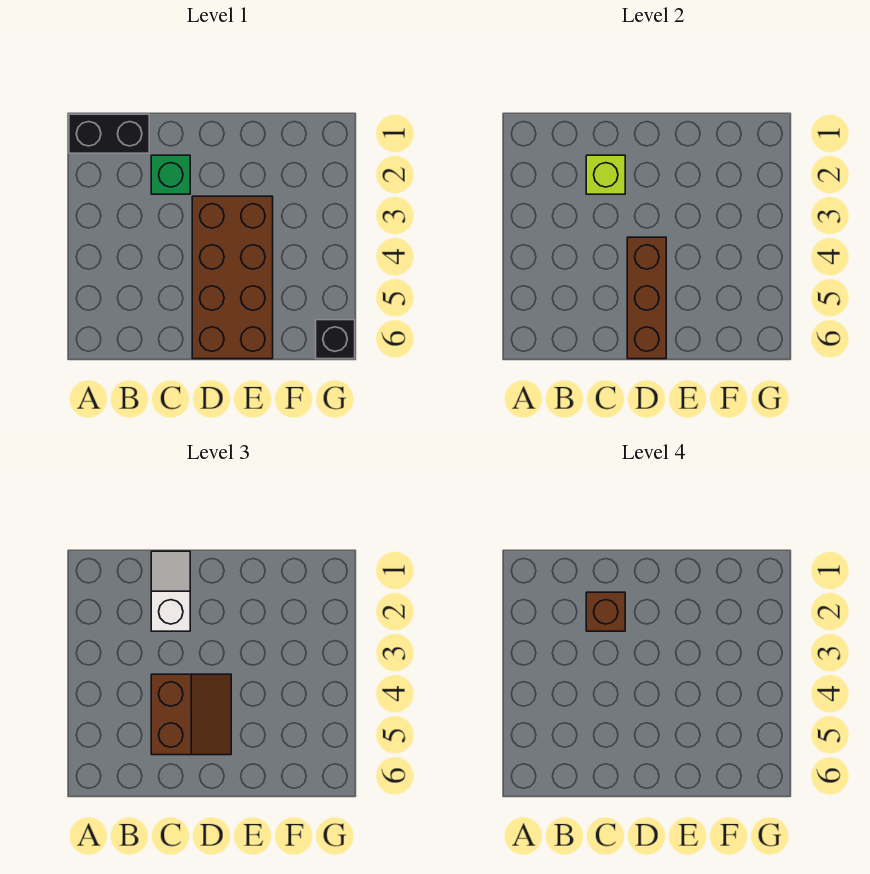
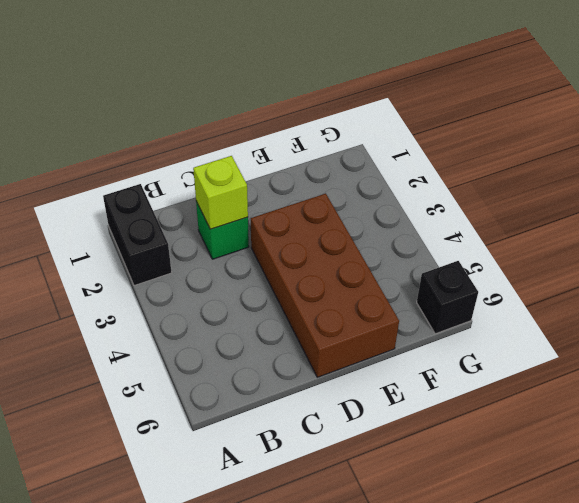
black brick A1:A2 level 1 -> black brick A1:B1 level 1
none -> brown brick D4:D6 level 2
none -> white slope C1:C2 level 3 top 2

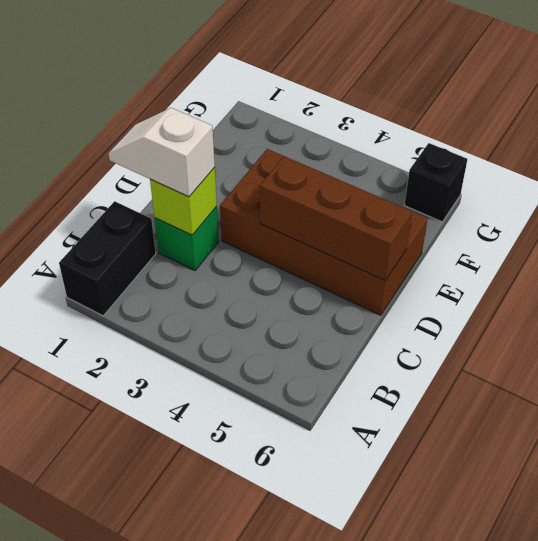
none -> brown slope C4:D5 level 3 top C
none -> brown brick C2 level 4

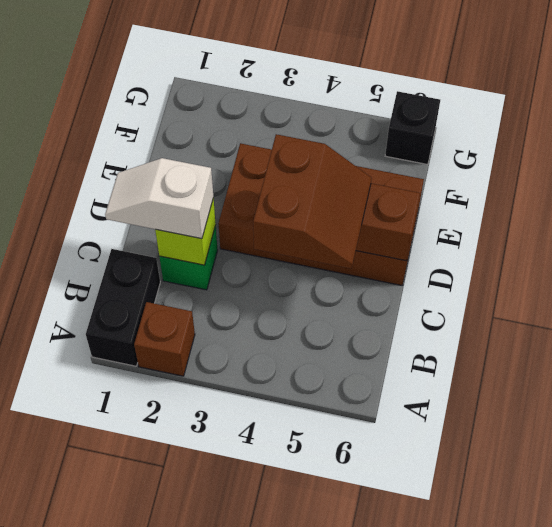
brown brick A2 level 1 -> brown brick C2 level 4
brown slope C4:D5 level 3 top 4 -> brown slope C4:D5 level 3 top C

